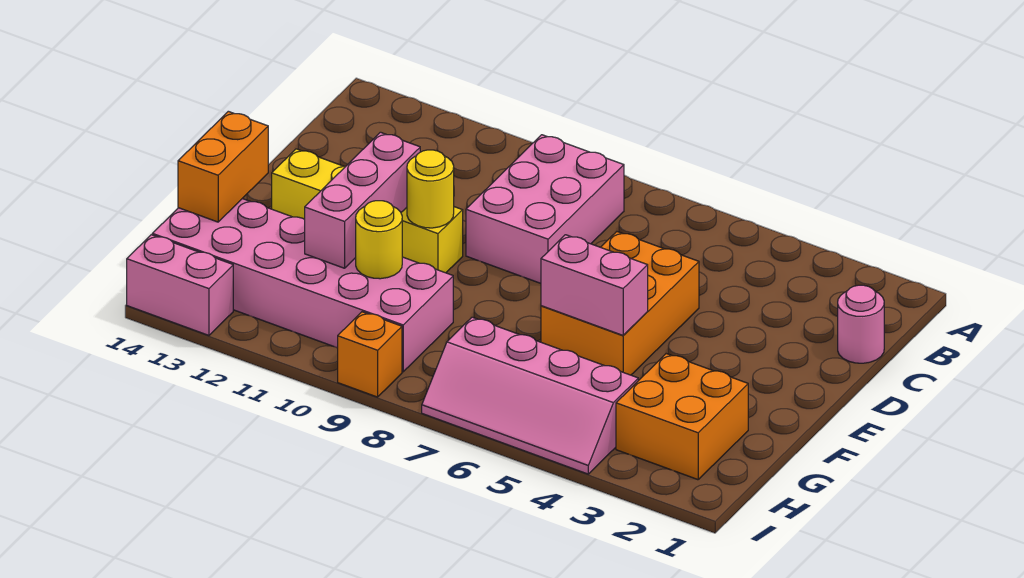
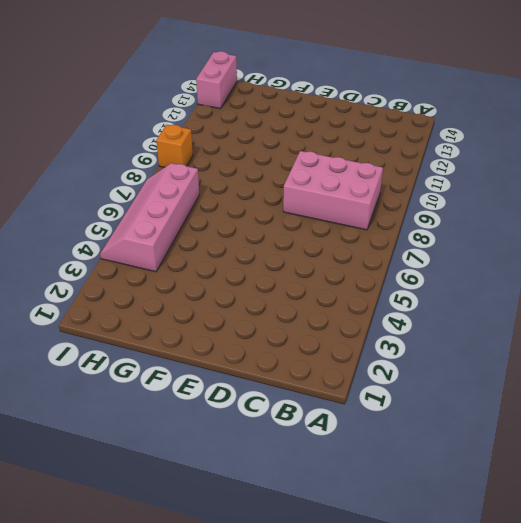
none -> pink round brick C1 level 1
none -> orange brick D5:F6 level 1
none -> yellow brick E10:E13 level 1

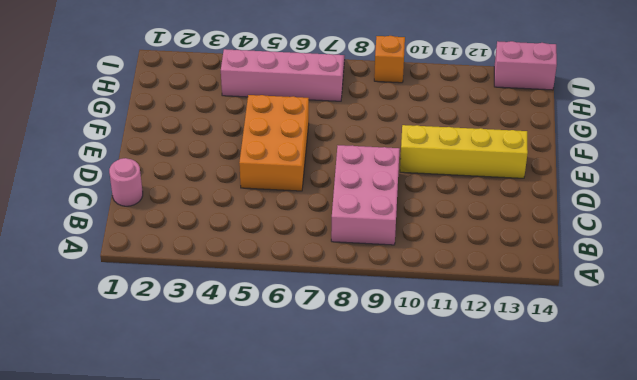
none -> orange brick G2:H3 level 1
none -> pink brick G9:H14 level 1
none -> yellow round brick E10 level 2

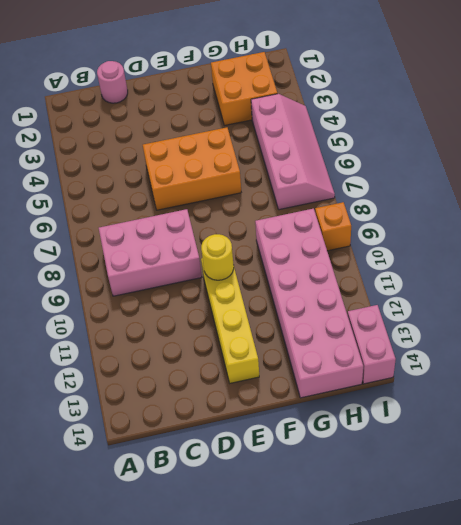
none -> pink brick E11:G11 level 2
none -> pink brick F5:F6 level 2
none -> orange brick F14:G14 level 2

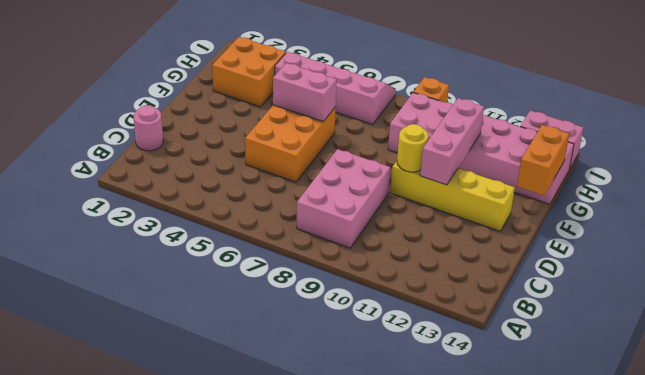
none -> yellow round brick G10 level 2

